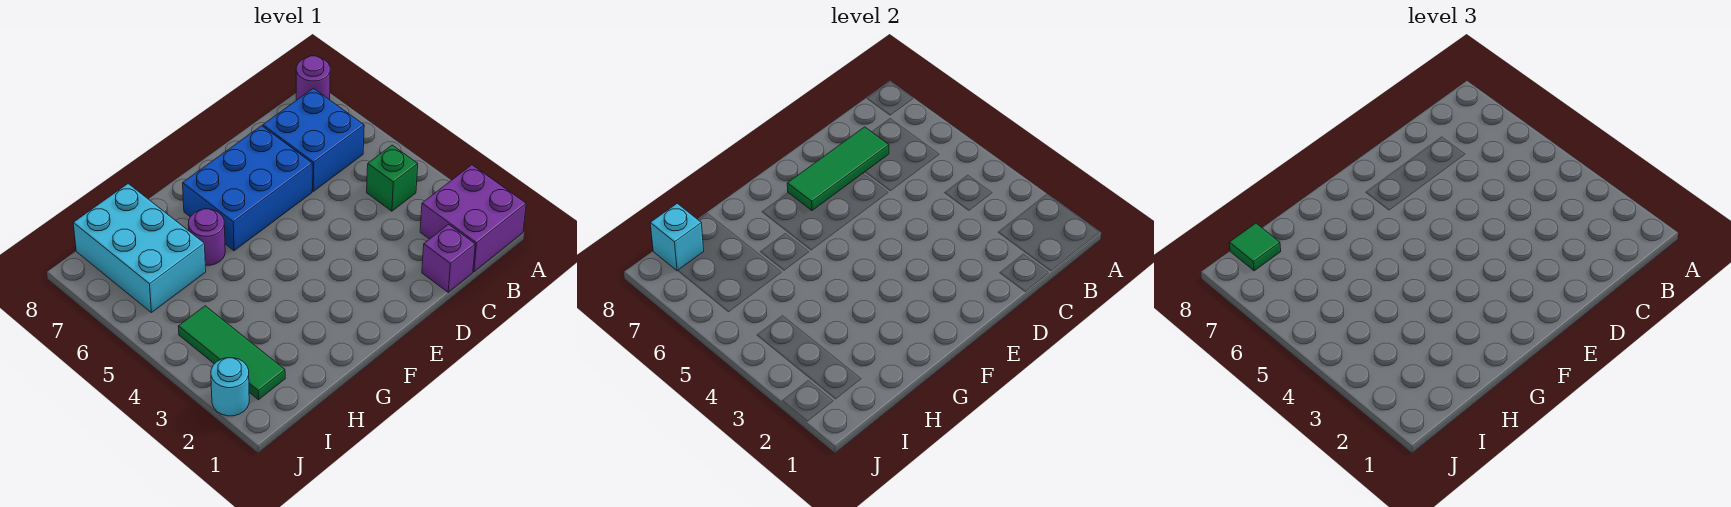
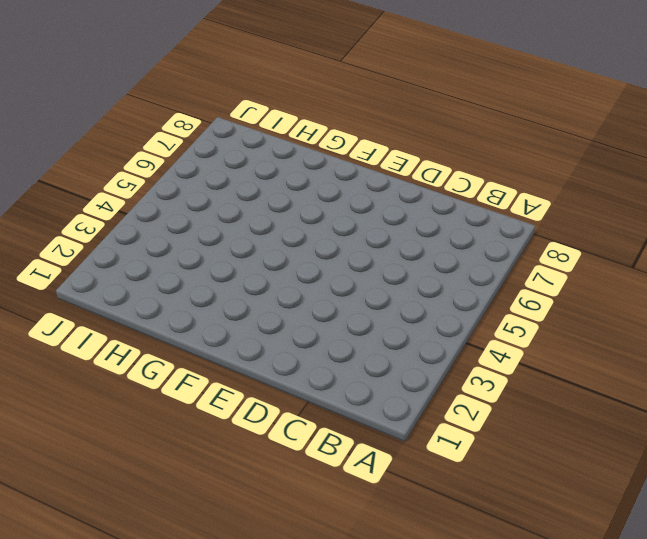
none -> purple brick A1:B2 level 1
none -> purple round brick A8 level 1
none -> green brick B4 level 1

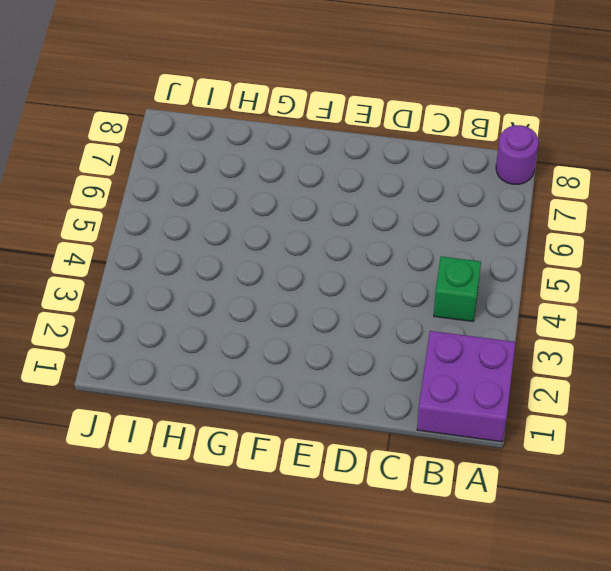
none -> blue brick B6:C7 level 1
none -> purple brick C1 level 1
none -> blue brick D6:F7 level 1

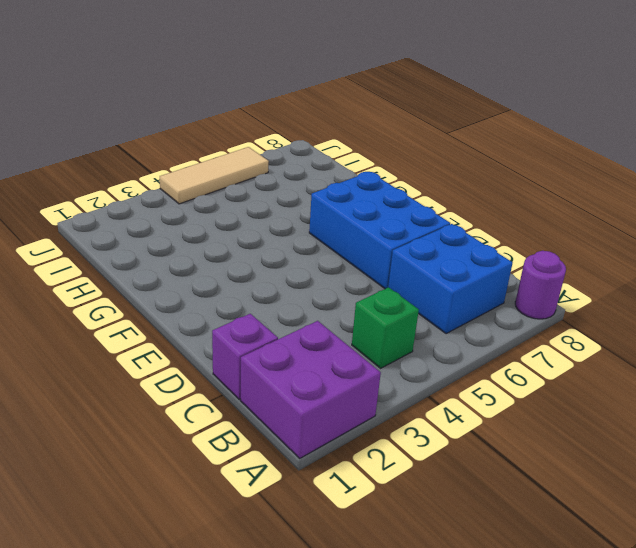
tan tile J4:J6 level 1 -> none
none -> purple round brick G6 level 1
none -> cyan brick H6:I8 level 1
none -> green tile I2:I4 level 1

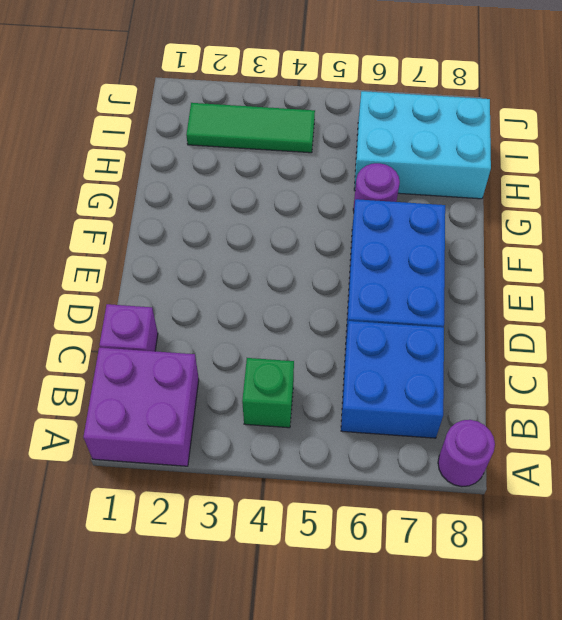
none -> cyan round brick J2 level 1
none -> green tile C7:E7 level 2
none -> cyan brick I8 level 2

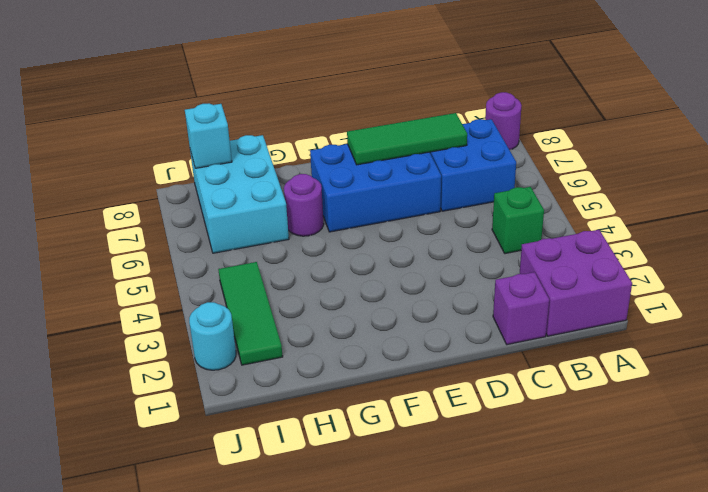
none -> green tile I8 level 3

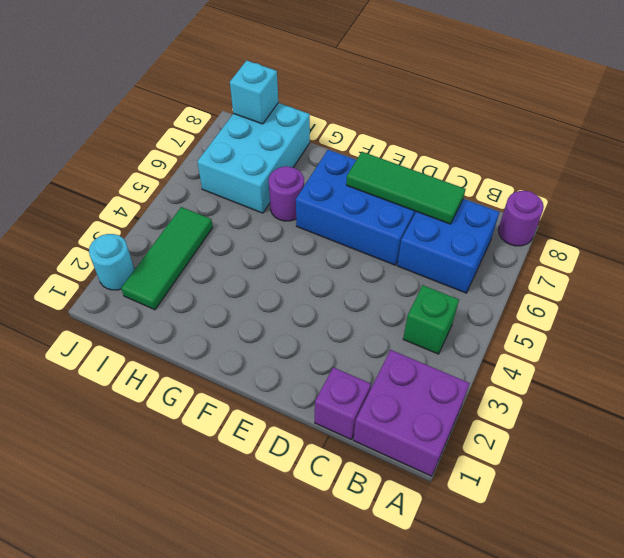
none -> green tile I8 level 3

